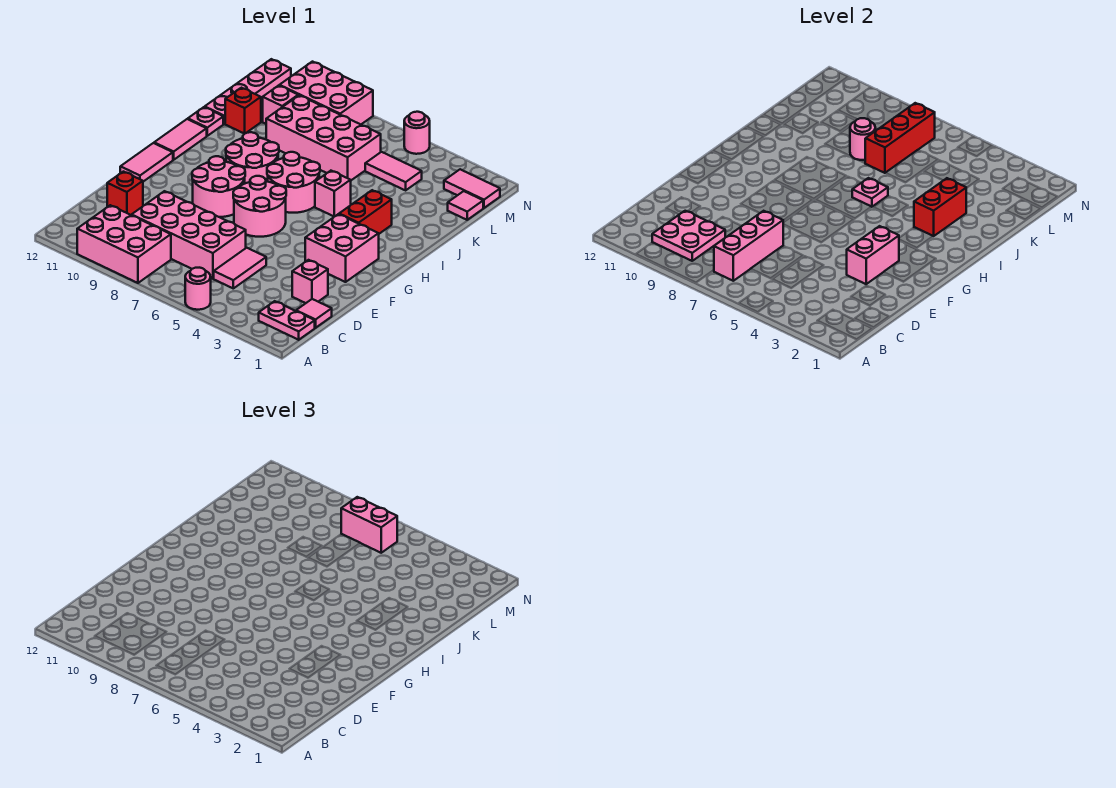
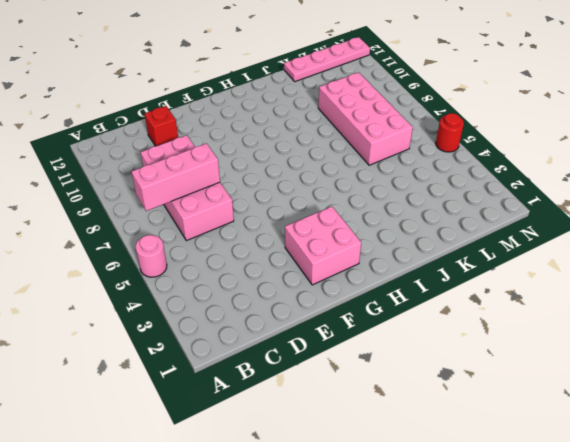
red round brick N5 level 1 -> pink round brick N5 level 1
none -> pink brick A8:B10 level 1
none -> pink plate B1:B2 level 1
none -> pink tile C1 level 1
none -> pink tile C5:D5 level 1

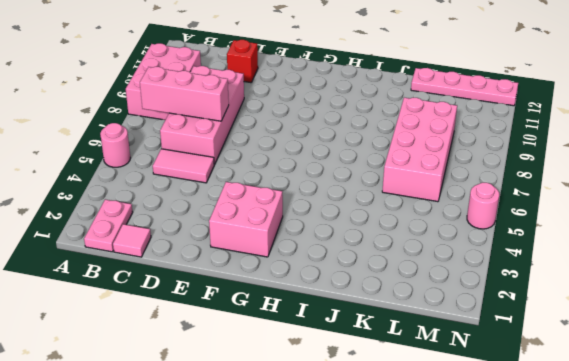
none -> pink brick D2 level 1
none -> pink round brick F6:G7 level 1
none -> pink round brick F8:G9 level 1
none -> pink tile F12:G12 level 1

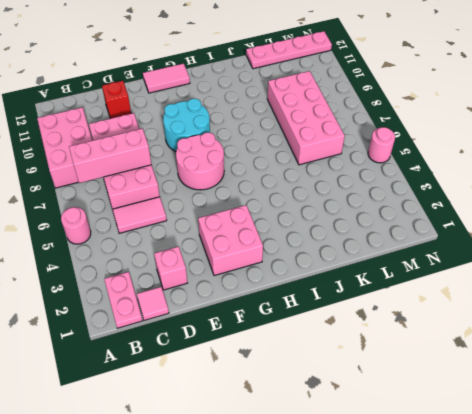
cyan round brick F8:G9 level 1 -> pink round brick F8:G9 level 1
none -> red brick H3:I3 level 1
none -> pink round brick H6:I7 level 1
none -> pink round brick H8:I9 level 1
none -> pink tile H12:I12 level 1

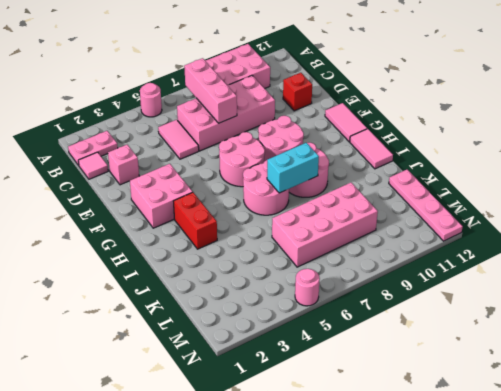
cyan brick I7:I8 level 2 -> none
none -> pink brick I5 level 1
none -> pink plate J12 level 1
none -> red brick K11 level 1
none -> pink tile L1 level 1

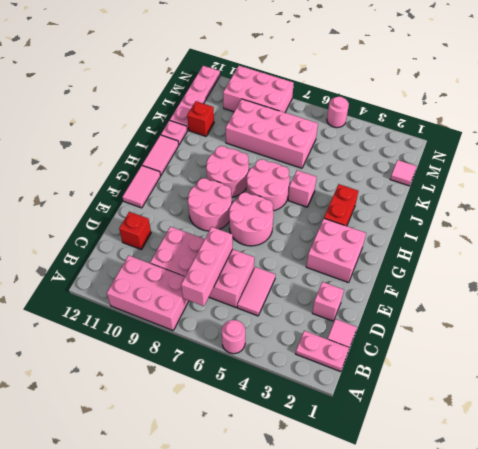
none -> pink tile L4:L5 level 1
none -> pink brick L10 level 1
none -> pink tile M1:M2 level 1
none -> pink plate B9:C10 level 2

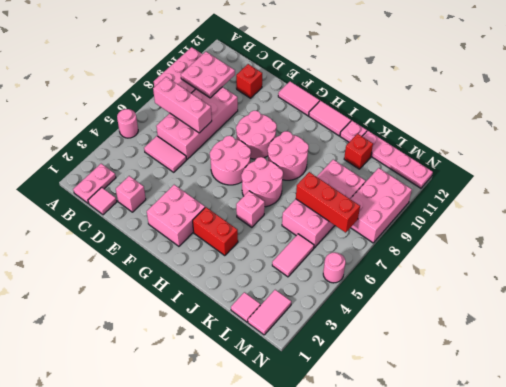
none -> pink brick L10 level 1
none -> pink brick E3:F3 level 2
none -> red brick I3:J3 level 2
none -> pink plate I6 level 2

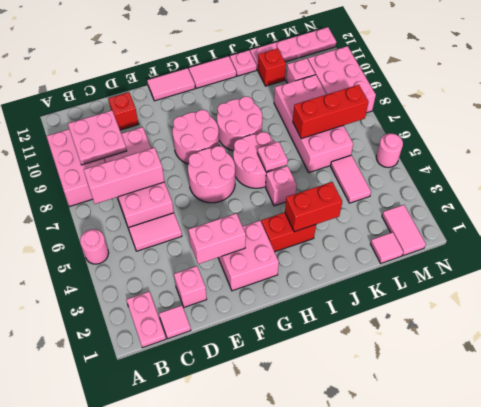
none -> pink round brick K8 level 2
none -> pink brick M6:M7 level 3

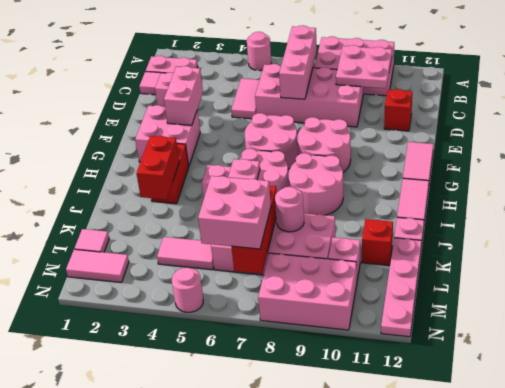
pink brick L6:M7 level 3 -> pink brick M6:M7 level 3

